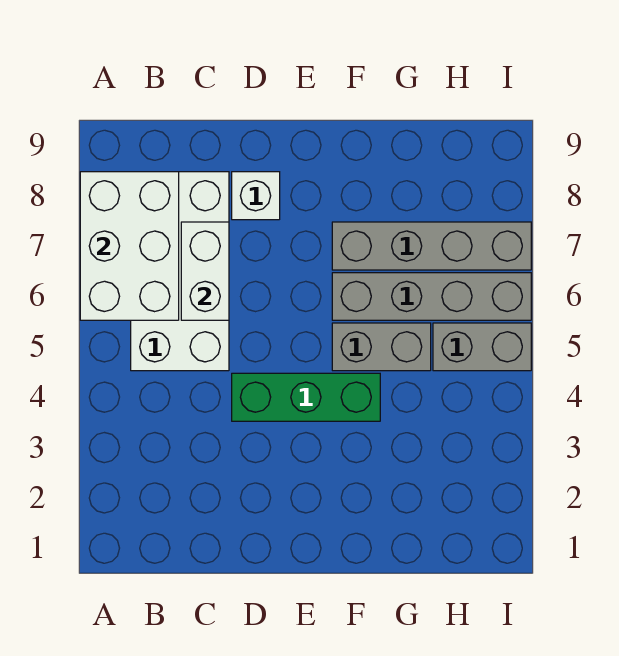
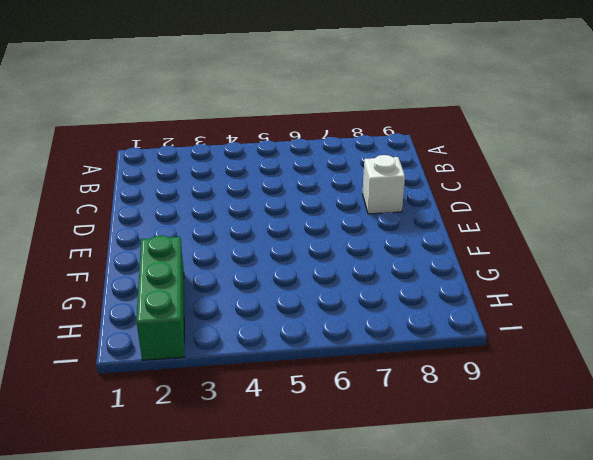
green brick G2:I2 level 1 -> green brick D4:F4 level 1
none -> white brick B5:C8 level 1
none -> grey brick F5:G5 level 1

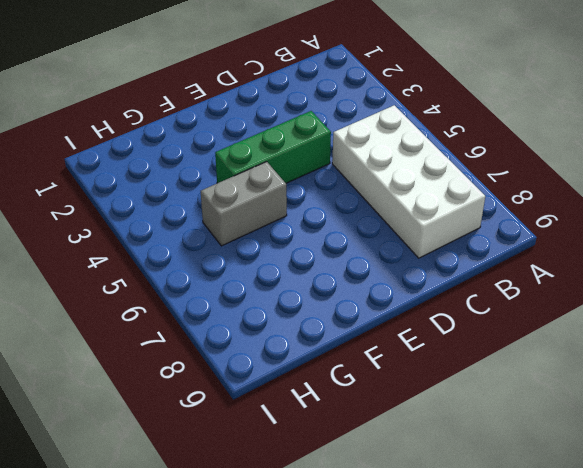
none -> white brick D8 level 1
none -> grey brick F6:I6 level 1

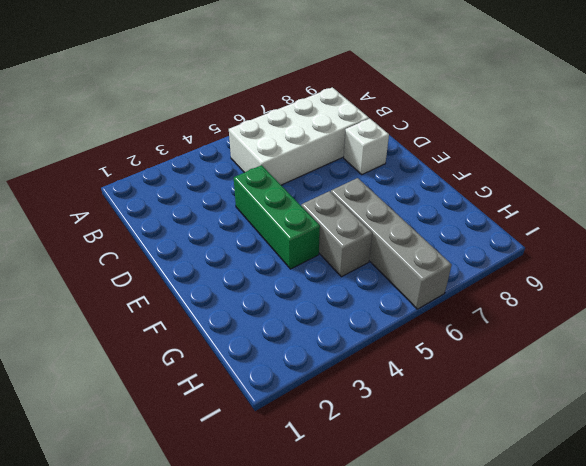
none -> grey brick F7:I7 level 1
none -> grey brick H5:I5 level 1

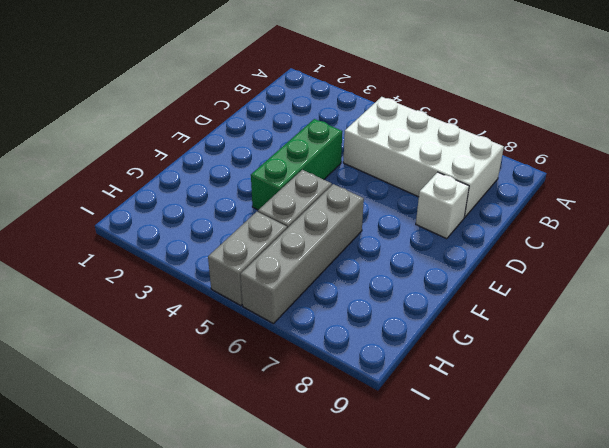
none -> grey brick F7:I7 level 1
none -> white brick A6:B8 level 2

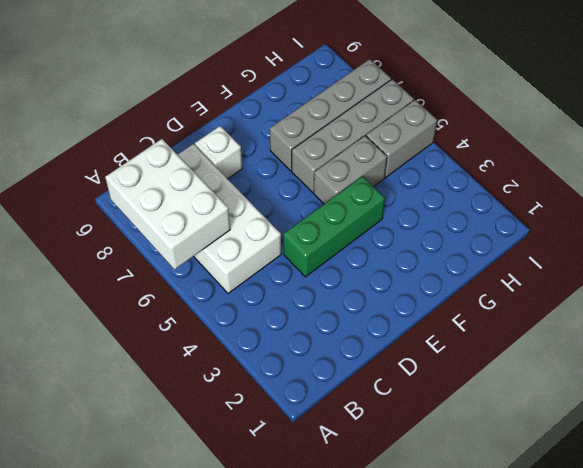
none -> white brick C6:C7 level 2

